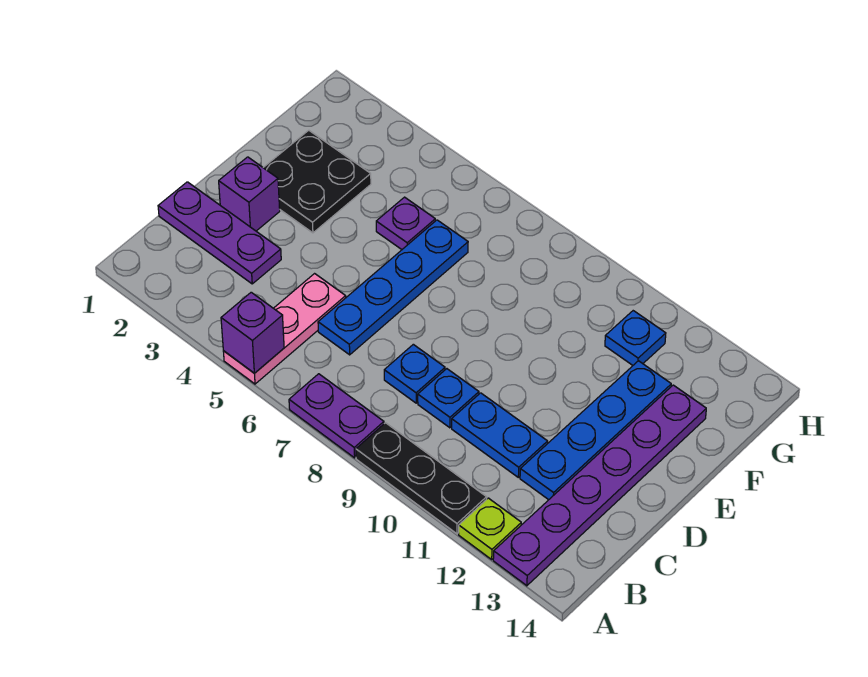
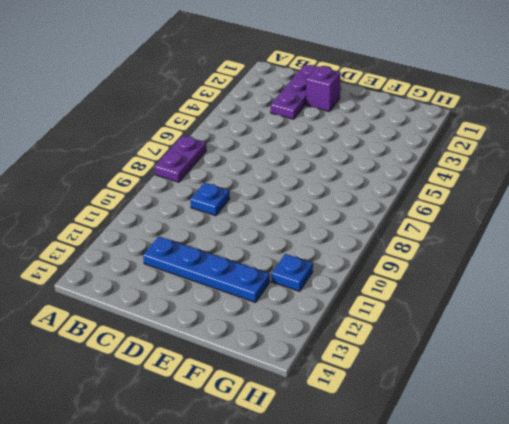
none -> pink plate A5:C5 level 1
none -> black plate A9:A11 level 1
none -> lime plate A12 level 1

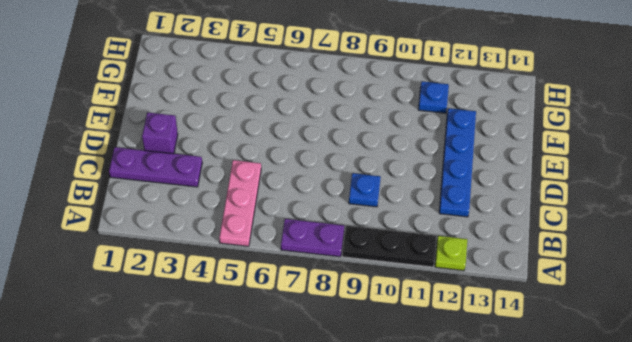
none -> purple plate A13:F13 level 1
none -> blue plate C6:F6 level 1
none -> blue plate C8 level 1

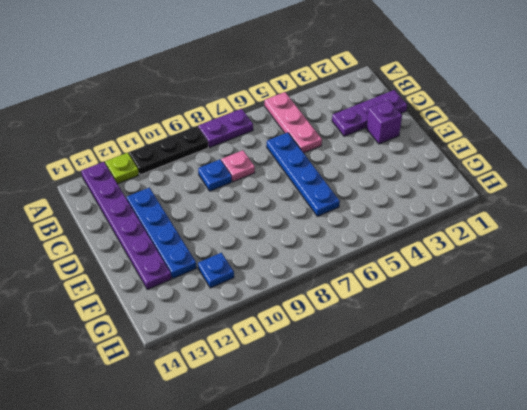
pink plate C8 level 1 -> blue plate C8 level 1
none -> blue plate C10:C11 level 1
none -> black plate E2:F3 level 1
none -> purple plate F5 level 1

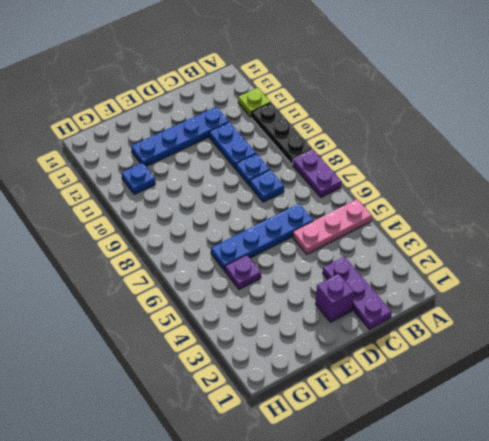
none -> purple plate A13:F13 level 1
none -> black plate E2:F3 level 1
none -> purple brick A5 level 2

